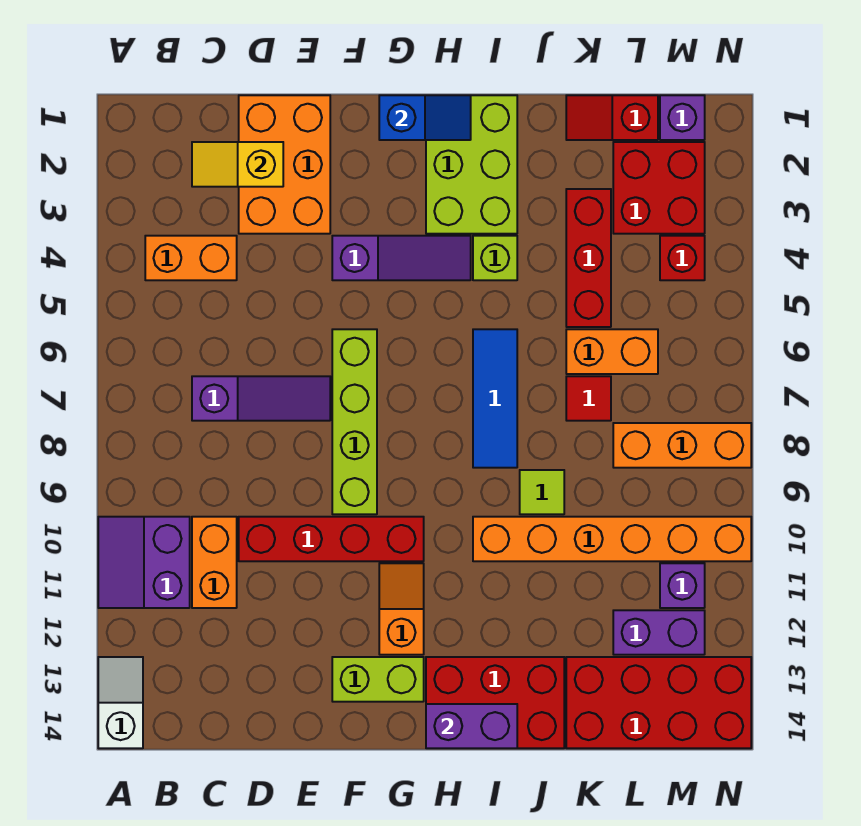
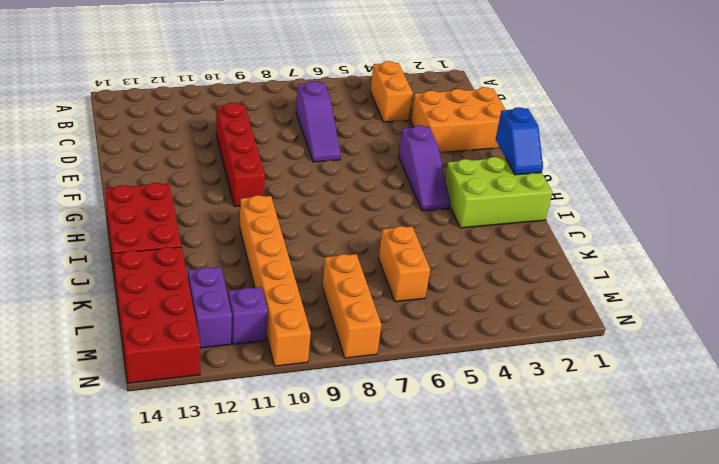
none -> purple slope A10:B11 level 1 top B
none -> white slope A13:A14 level 1 top 14
none -> orange brick C10:C11 level 1
none -> lime brick F6:F9 level 1

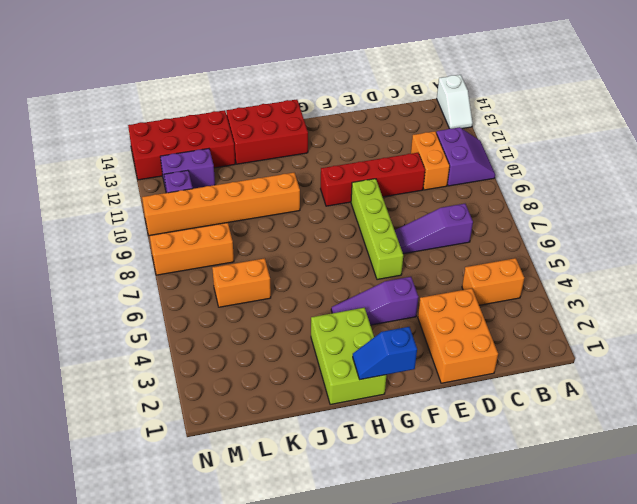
none -> lime brick F13:G13 level 1
none -> orange slope G11:G12 level 1 top 12
none -> lime brick I4 level 1
none -> blue tile I6:I8 level 1

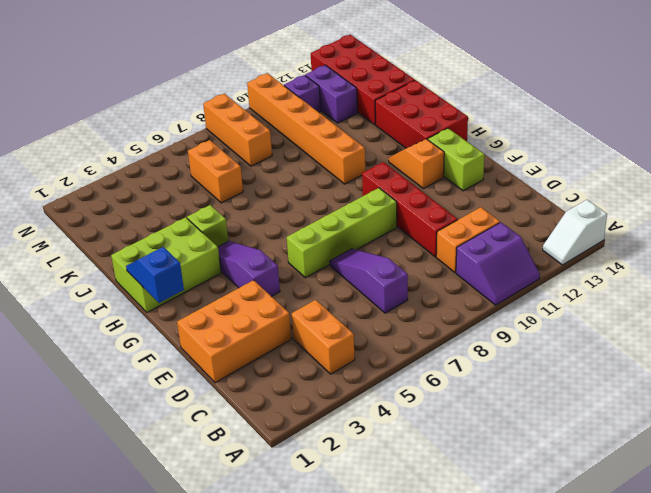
orange slope G12:H12 level 1 top G -> orange slope G11:G12 level 1 top 12
none -> blue tile I6:I8 level 1
none -> lime tile J9 level 1
none -> red slope K1:L1 level 1 top L
none -> red brick K3:K5 level 1

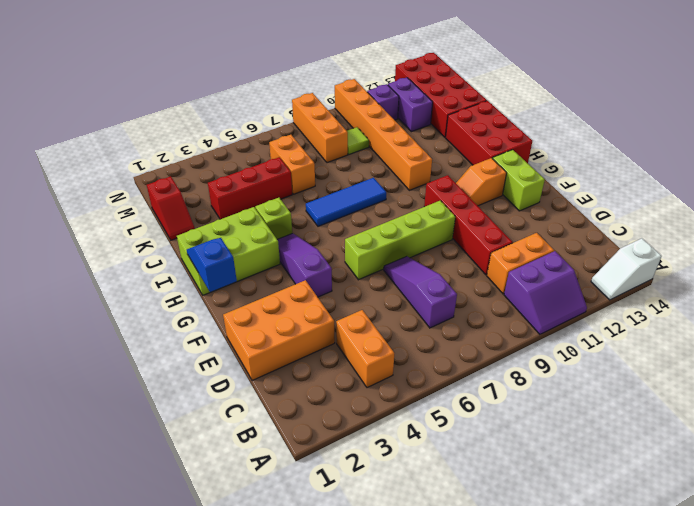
lime tile L9 level 1 -> lime tile J9 level 1
none -> red tile K7 level 1
none -> red brick L2:M3 level 1
none -> purple brick M1 level 1
none -> red brick M4 level 1

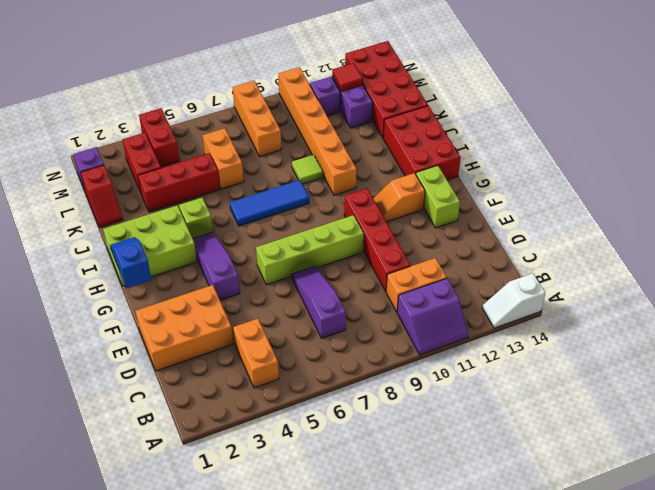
red brick L3:M3 level 1 -> red brick L2:M3 level 1
red brick M4:N4 level 1 -> red brick M4 level 1
red tile M12 level 2 -> red tile K7 level 1
none -> yellow slope C2:D2 level 2 top D
none -> purple brick H14:I14 level 2

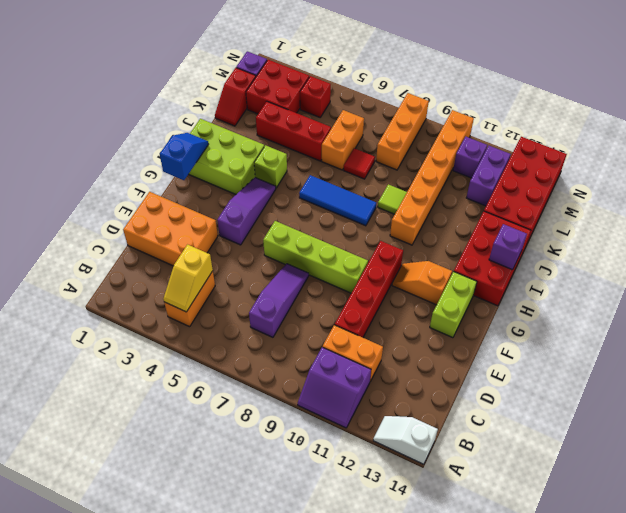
yellow slope B4:C4 level 2 top C -> yellow slope C2:D2 level 2 top D
purple brick I14 level 2 -> purple brick H14:I14 level 2

